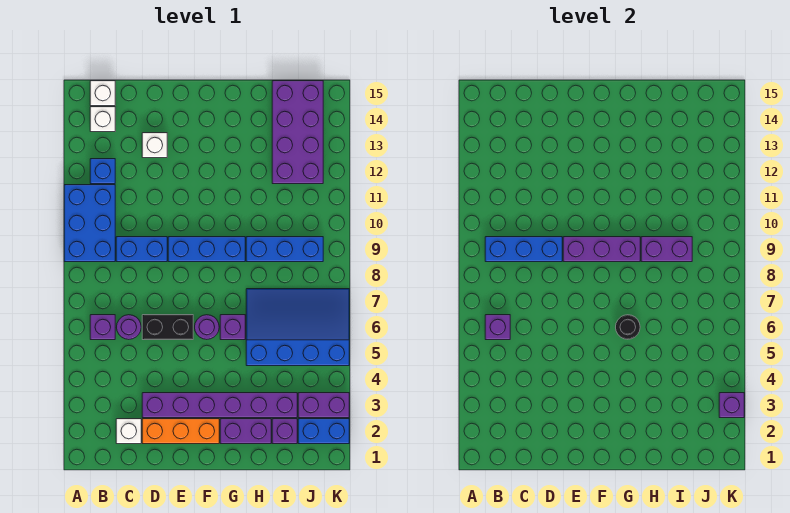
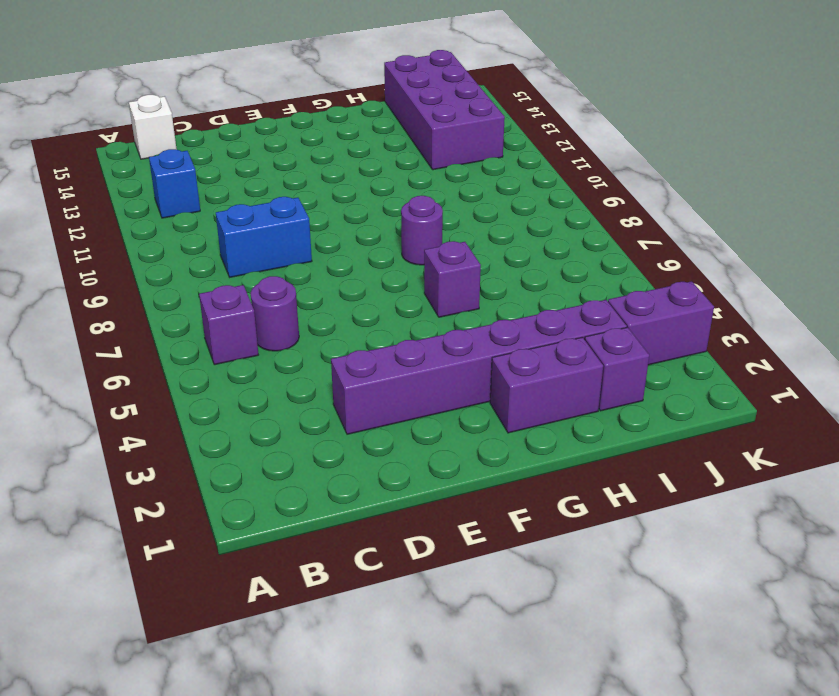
purple round brick G8 level 1 -> purple round brick F6 level 1
none -> blue brick A9:B11 level 1
none -> white brick B14 level 1
none -> white brick C2 level 1

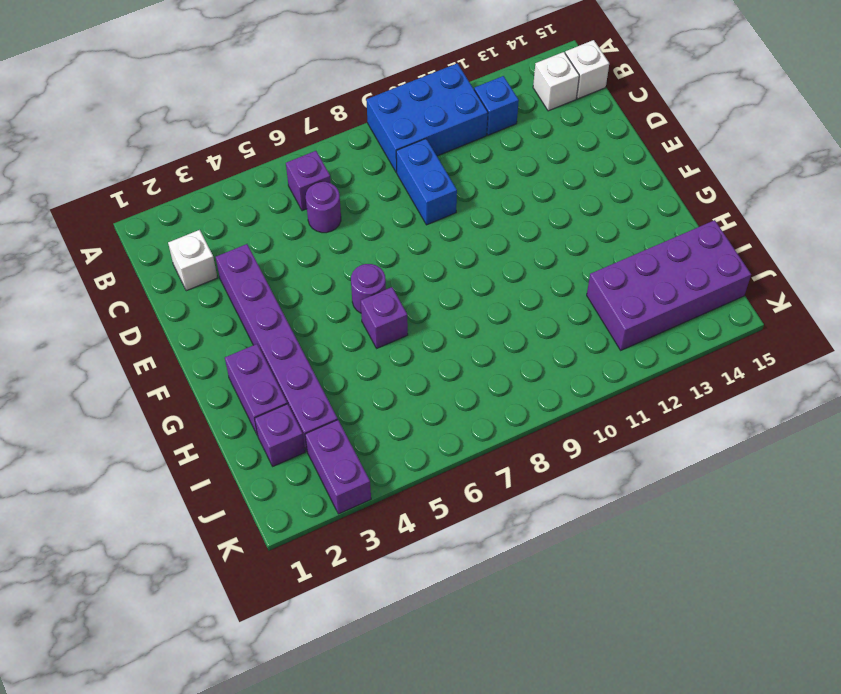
none -> orange brick D2:F2 level 1
none -> black brick D6:E6 level 1
none -> white brick D13 level 1

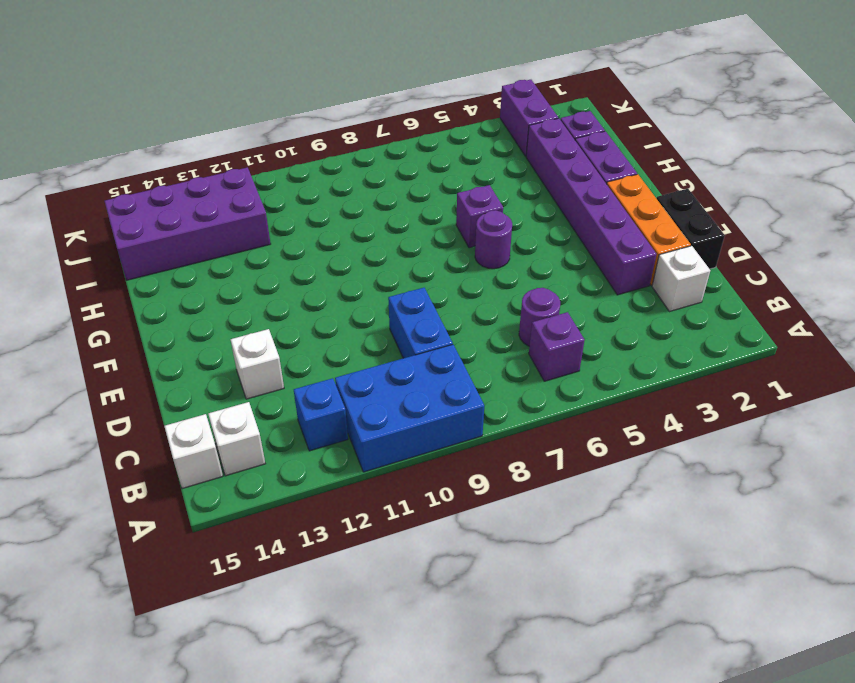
black brick D1:E1 level 1 -> black brick D6:E6 level 1
none -> blue brick E9:G9 level 1
none -> blue slope H5:K7 level 1 top 5
none -> blue brick H9:J9 level 1

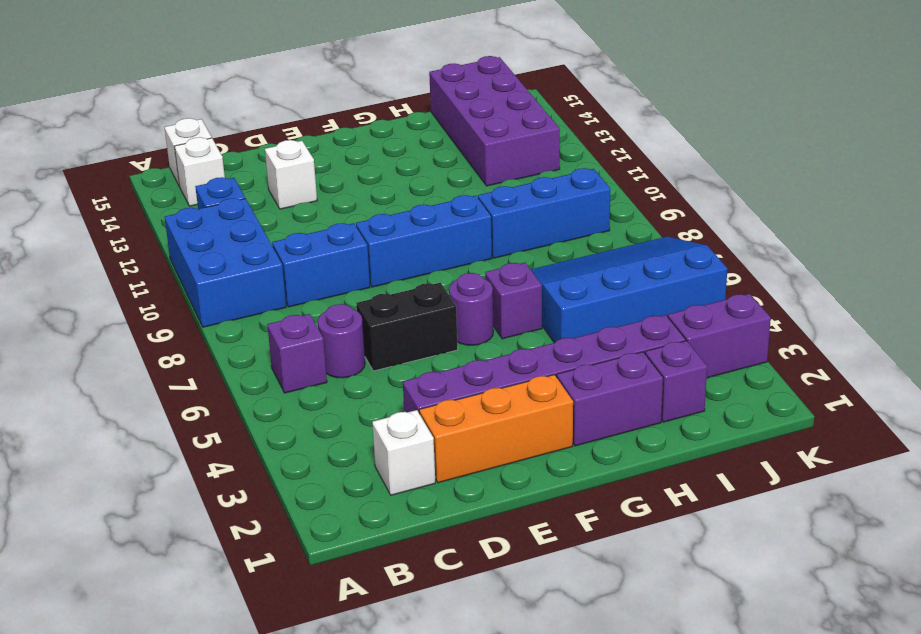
none -> blue brick J2:K2 level 1
none -> purple brick B6 level 2
none -> blue brick B9:D9 level 2

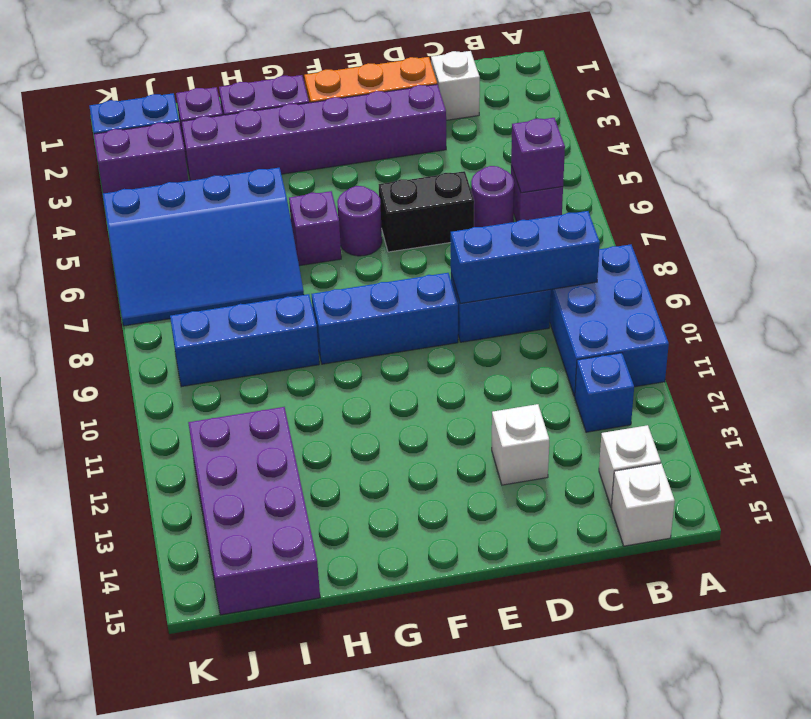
none -> purple brick E9:G9 level 2
none -> black round brick G6 level 2
none -> purple brick H9:I9 level 2

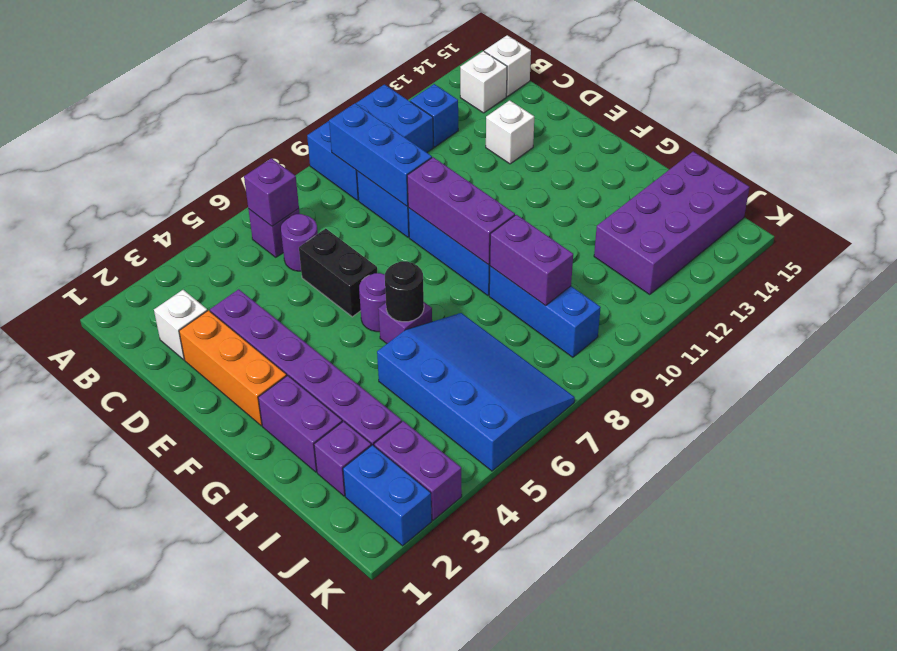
none -> purple brick K3 level 2

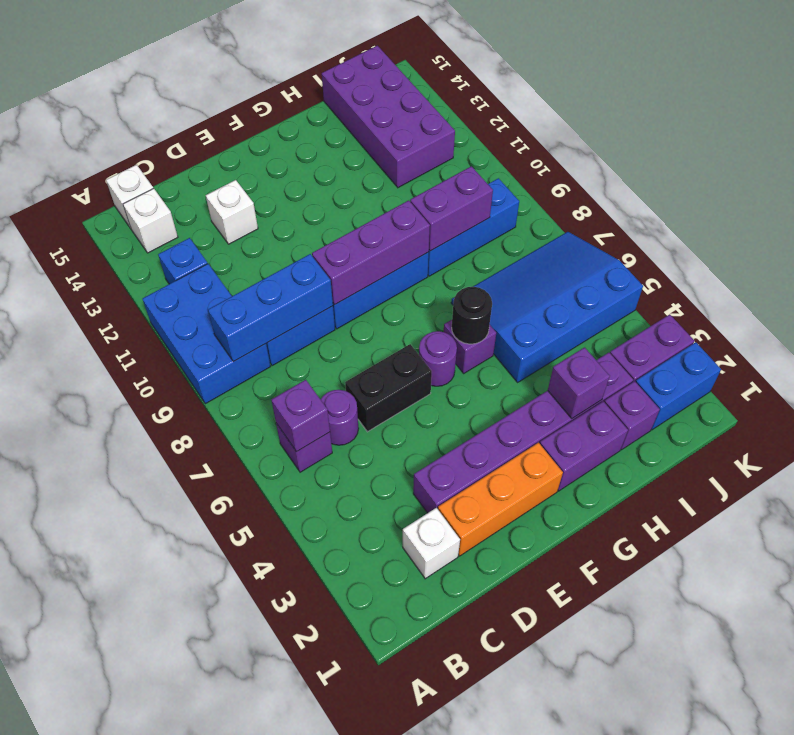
purple brick H3 level 2 -> purple brick K3 level 2

